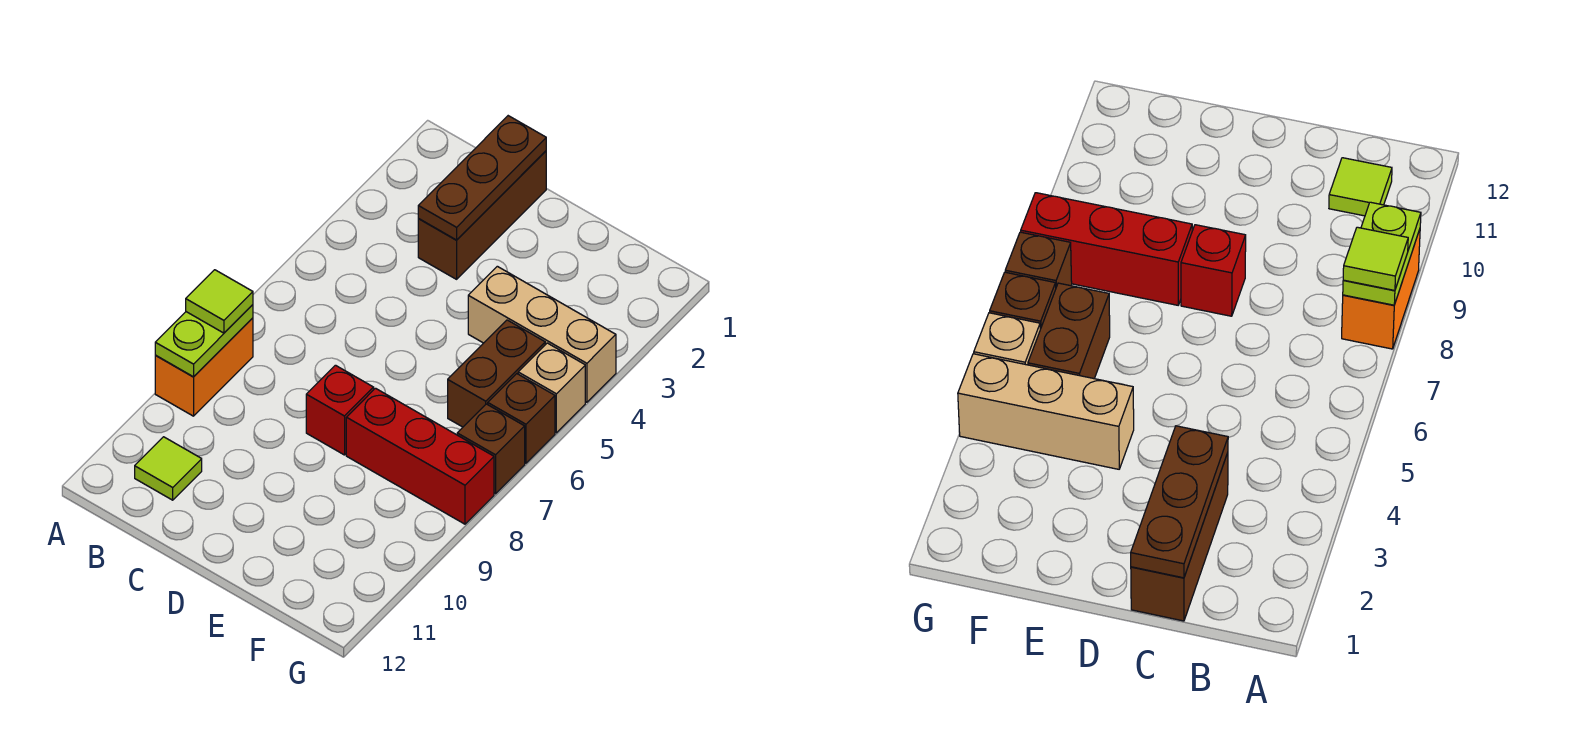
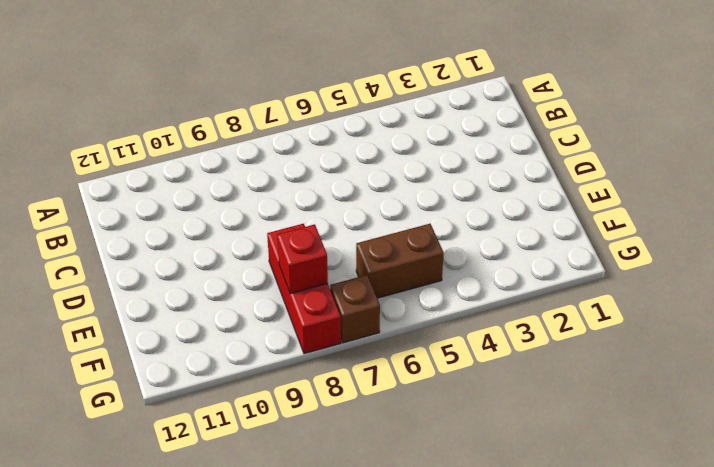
red brick F8 level 2 -> red brick D8 level 1
none -> orange brick A8:A9 level 1
none -> lime tile B11 level 1
none -> brown brick C1:C3 level 1

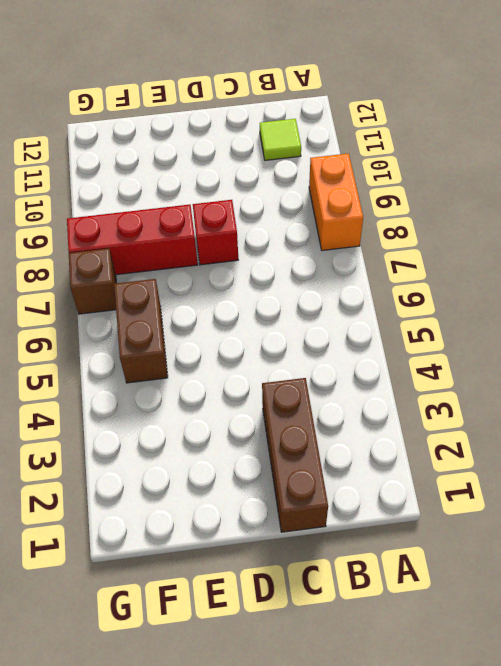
none -> tan brick E4:G4 level 1
none -> tan brick G5 level 1
none -> brown brick G6 level 1

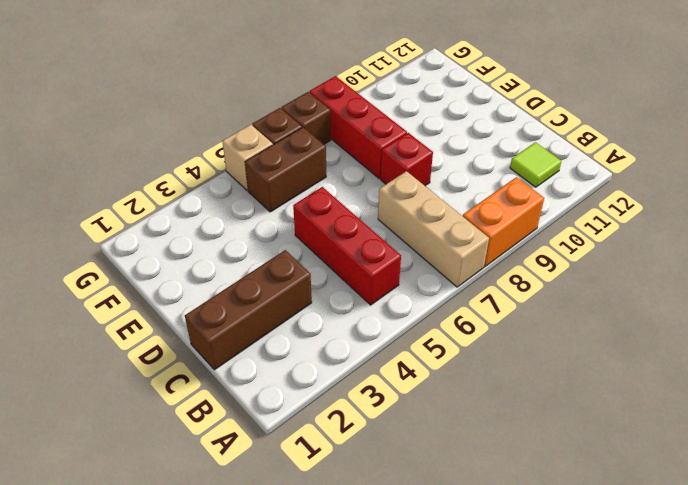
tan brick A7:C7 level 1 -> tan brick E4:G4 level 1
red brick B5:D5 level 1 -> none
none -> lime plate A8:A9 level 2
none -> brown plate C1:C3 level 2
none -> lime tile A8 level 3

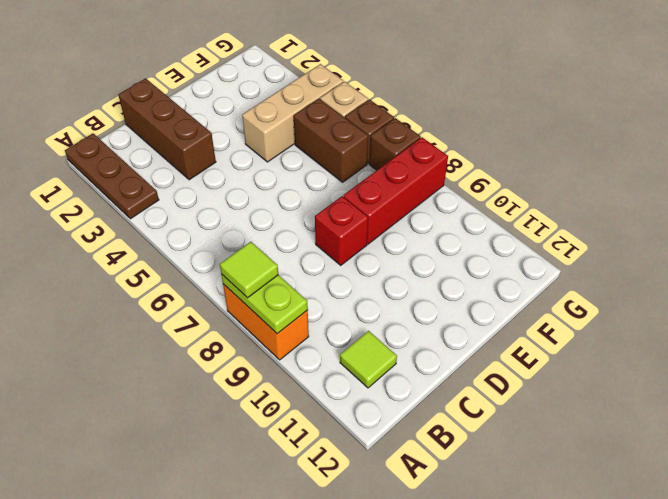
brown plate A1:A3 level 1 -> brown plate C1:C3 level 2

